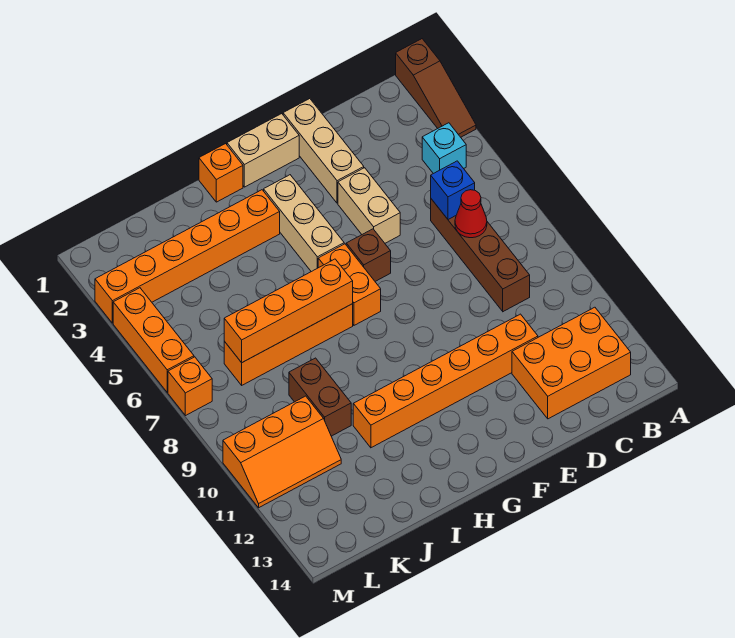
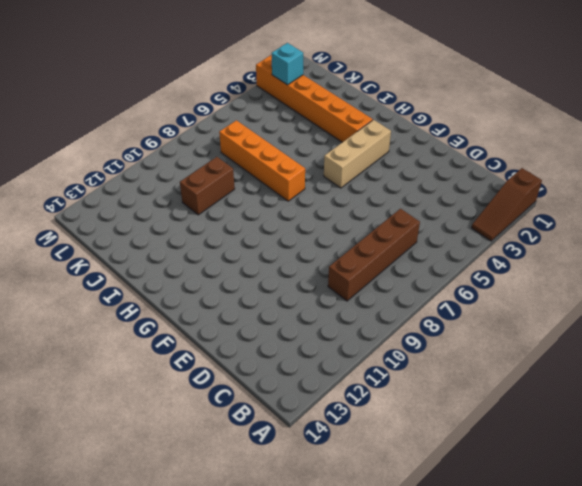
cyan brick L3 level 2 -> cyan brick B4 level 1
none -> orange brick B12:D13 level 1
none -> orange brick D11:I11 level 1
none -> tan brick E1:E3 level 1

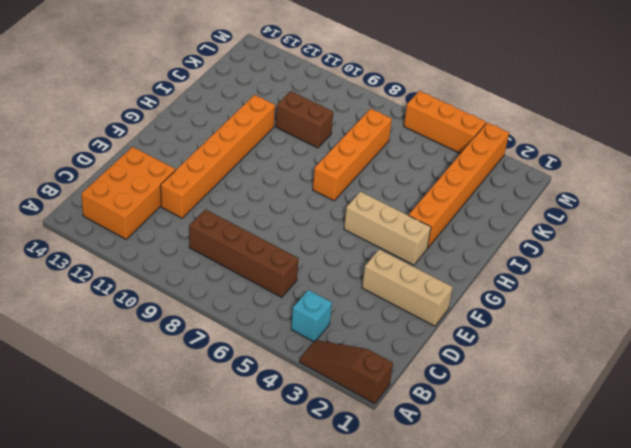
none -> tan brick E4:E5 level 1
none -> tan brick F1:G1 level 1
none -> brown brick F6 level 1

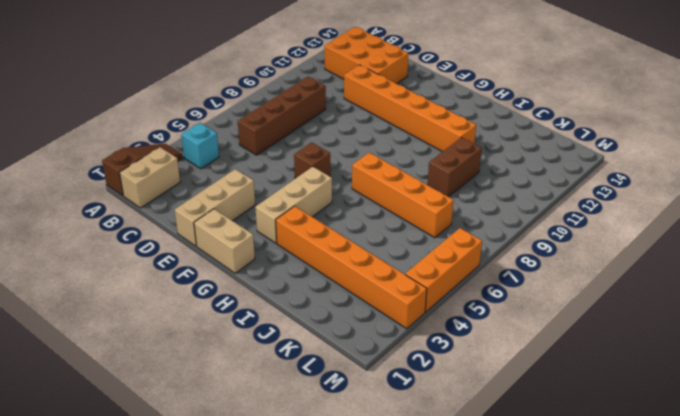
tan brick B1:B2 level 1 -> tan brick E4:E5 level 1
none -> orange brick G6:G7 level 1
none -> orange brick H1 level 1
none -> orange slope K10:M11 level 1 top 10

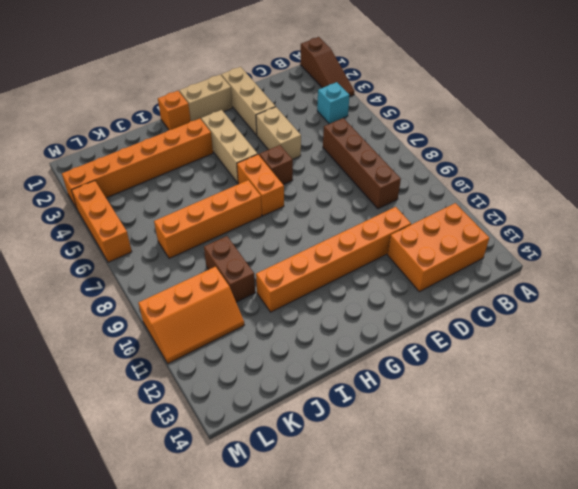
none -> orange brick M7 level 1
none -> blue brick C6 level 2
none -> red cone C7 level 2

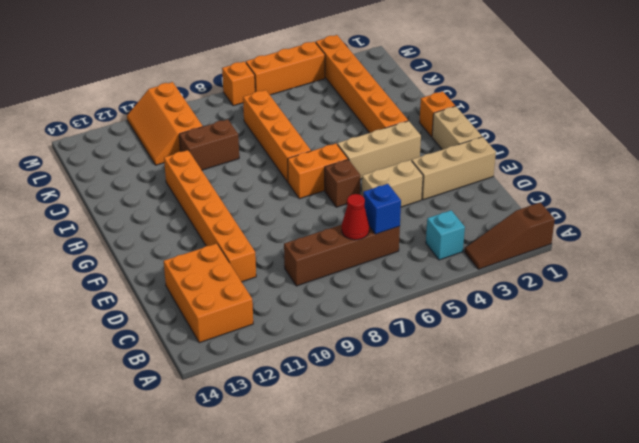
none -> orange brick H7:K7 level 2

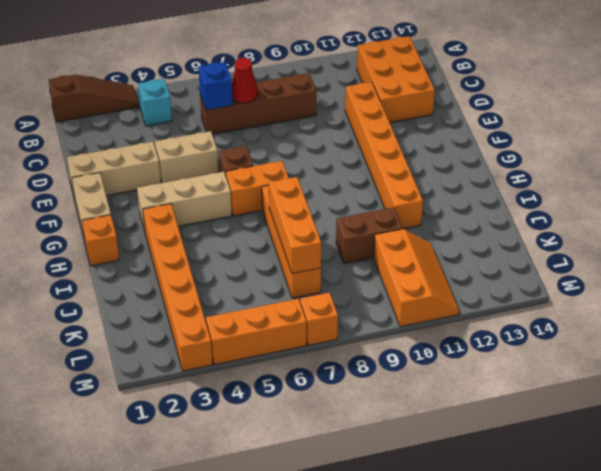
orange brick I7:K7 level 2 -> orange brick H7:K7 level 2

